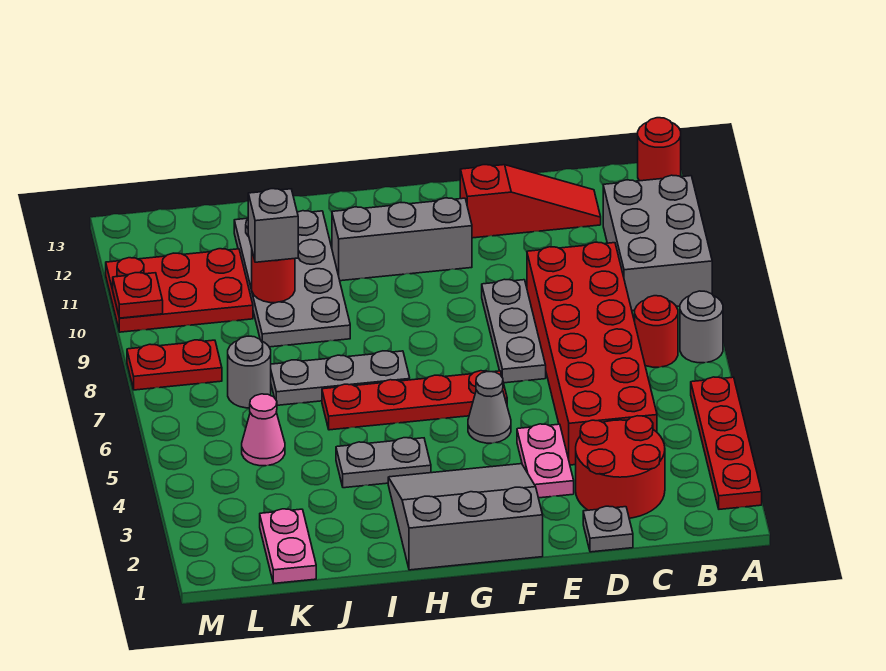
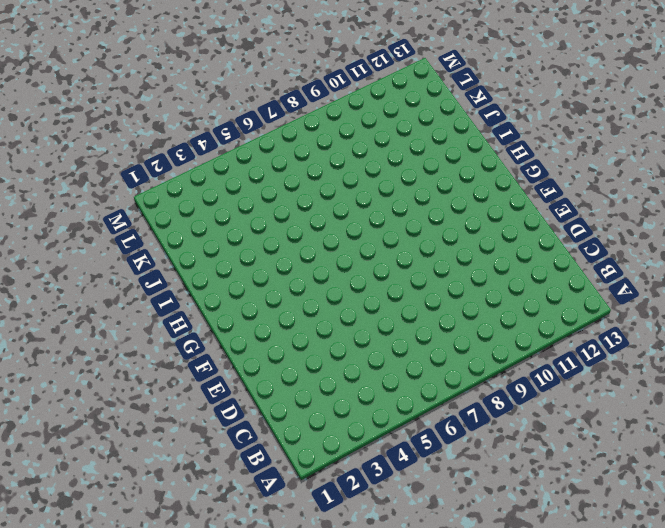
none -> red plate A2:A5 level 1
none -> grey round brick A7 level 1
none -> grey brick A9:B11 level 1

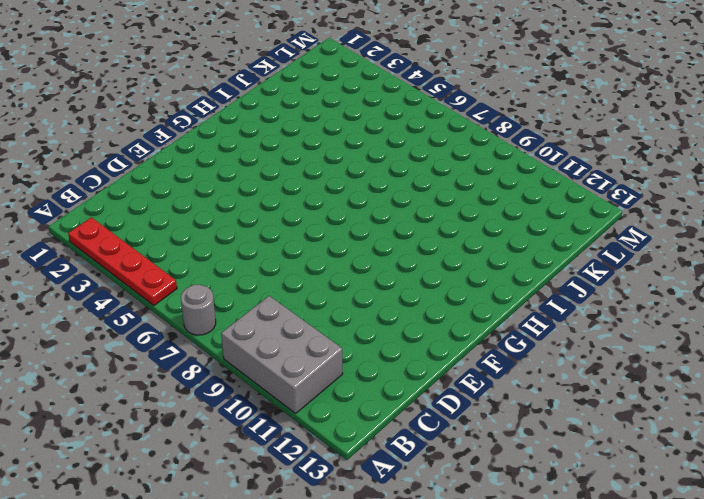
none -> red round brick A13 level 1
none -> red round brick B7 level 1
none -> red round brick C2:D3 level 1

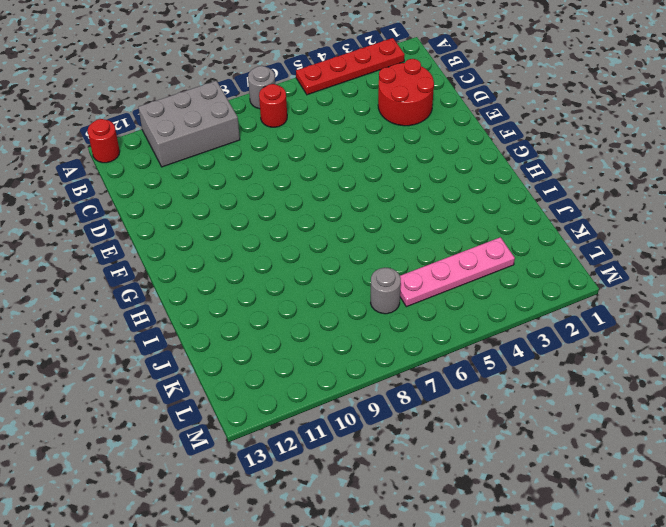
pink plate K3:K6 level 1 -> pink cone K5 level 1
none -> red brick C4:D9 level 1
none -> red slope C12:E12 level 1 top E
none -> grey plate D1 level 1

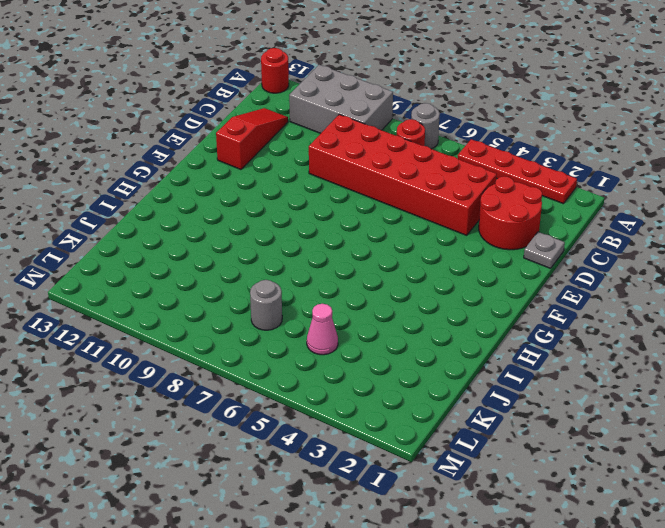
none -> pink plate E3:E4 level 1
none -> grey plate E7:E9 level 1
none -> grey slope F1:H3 level 1 top 1

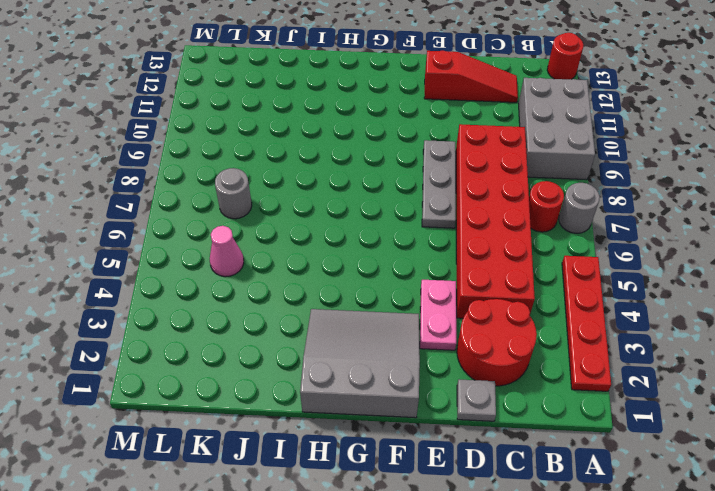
none -> grey cone F5 level 1
none -> red plate F6:I6 level 1
none -> grey brick F11:H11 level 1

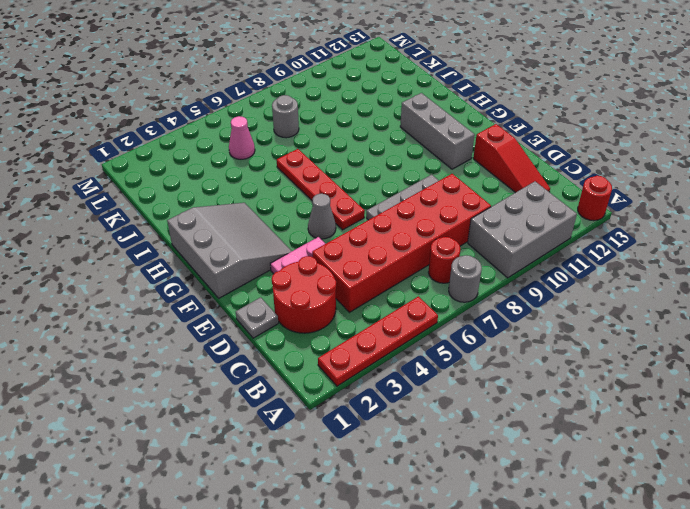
none -> grey plate H4:I4 level 1
none -> grey plate H7:J7 level 1
none -> grey plate I9:J12 level 1

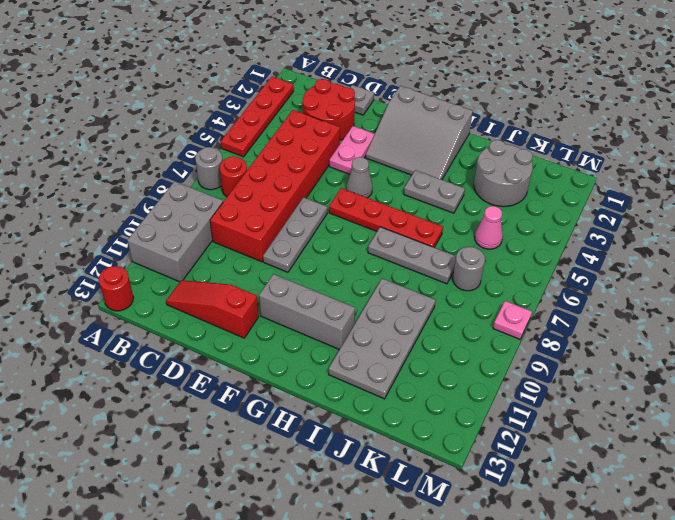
grey round brick J2:K3 level 1 -> pink plate K1:K2 level 1
pink plate M8 level 1 -> red plate L8:M8 level 1
none -> red plate K10:M11 level 1
none -> red round brick J10 level 2
none -> red plate M10 level 2

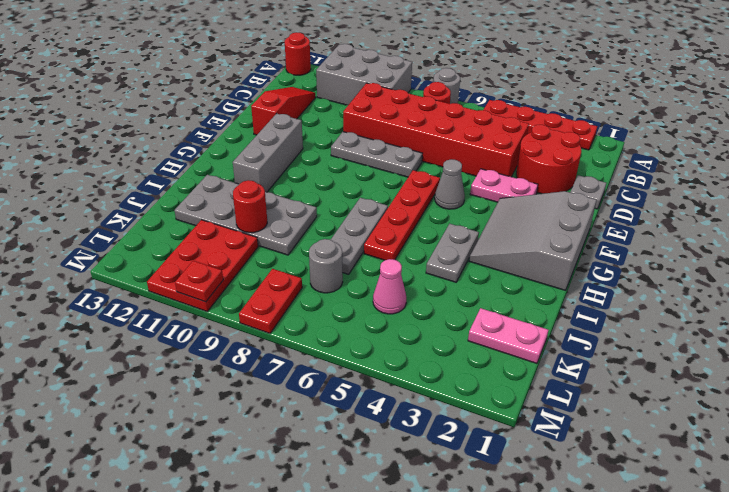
none -> grey brick J10 level 3

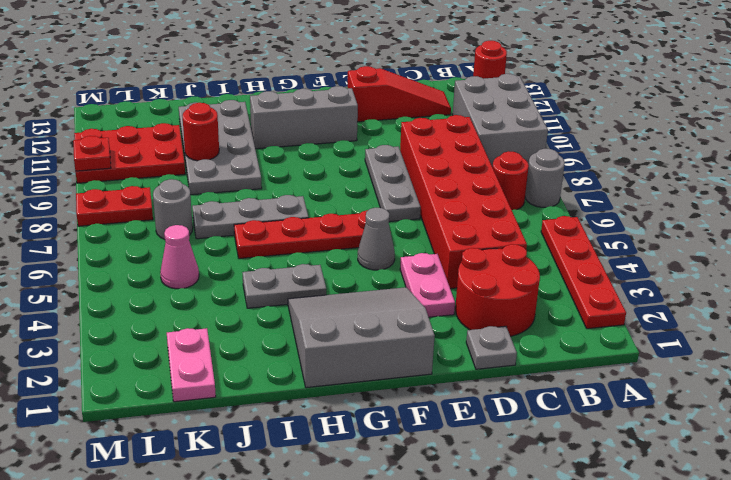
none -> grey brick J10 level 3

